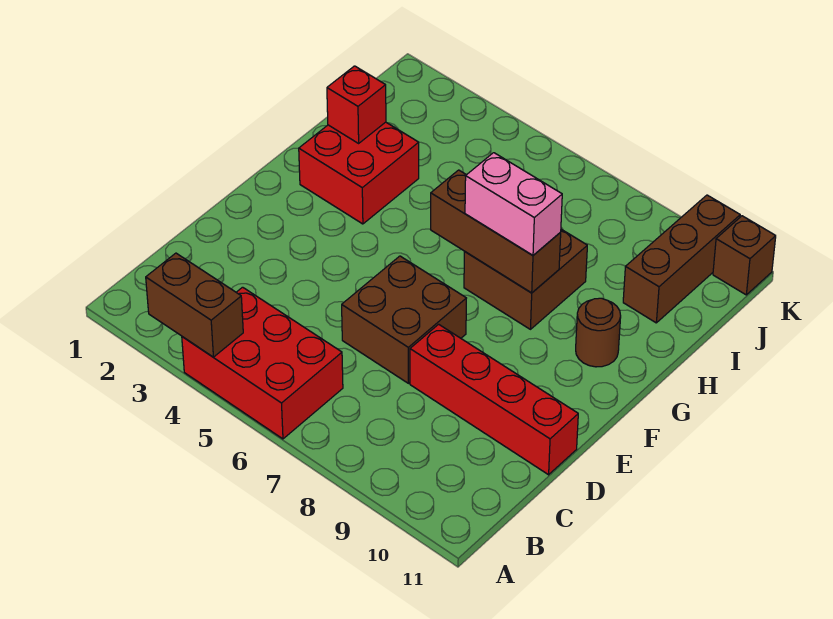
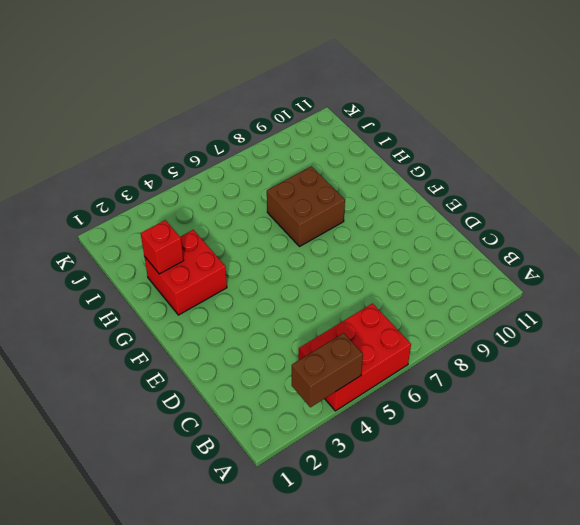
none -> brown brick D6:E7 level 1
none -> red brick D8:D11 level 1
none -> brown round brick G10 level 1

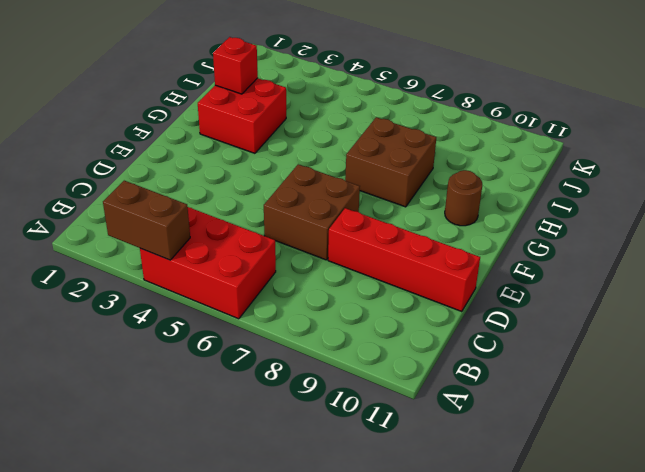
none -> brown brick I10:K10 level 1
none -> brown brick K11 level 1
none -> brown brick G6:G8 level 2

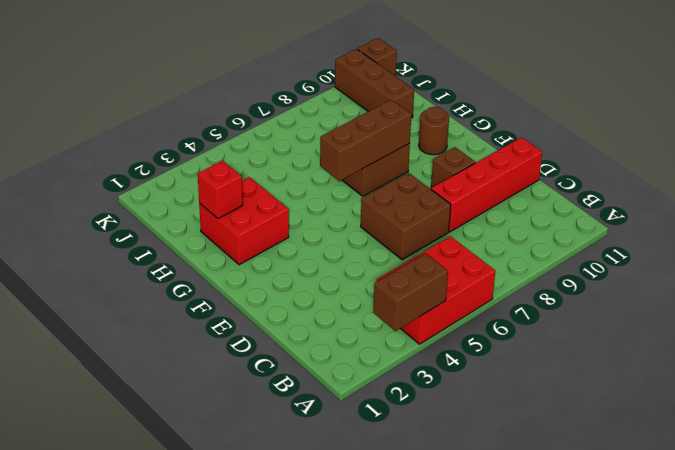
brown brick E9 level 1 -> none
none -> pink brick G7:G8 level 3

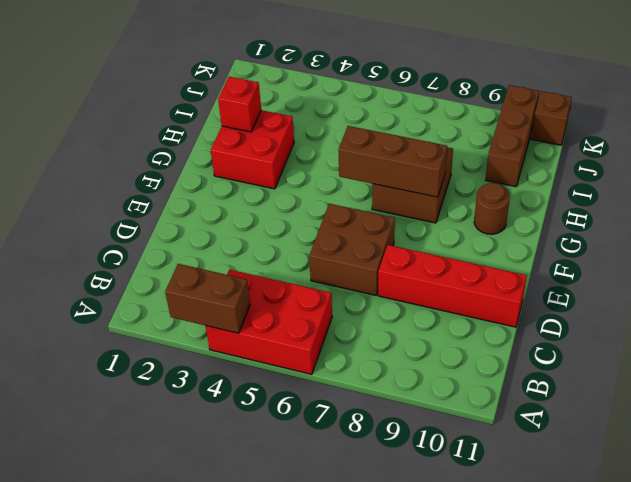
none -> pink brick G7:G8 level 3

